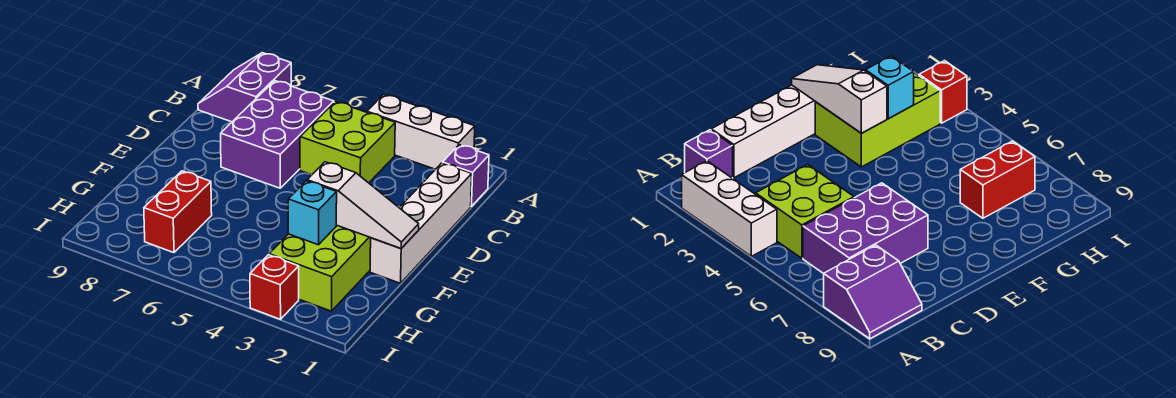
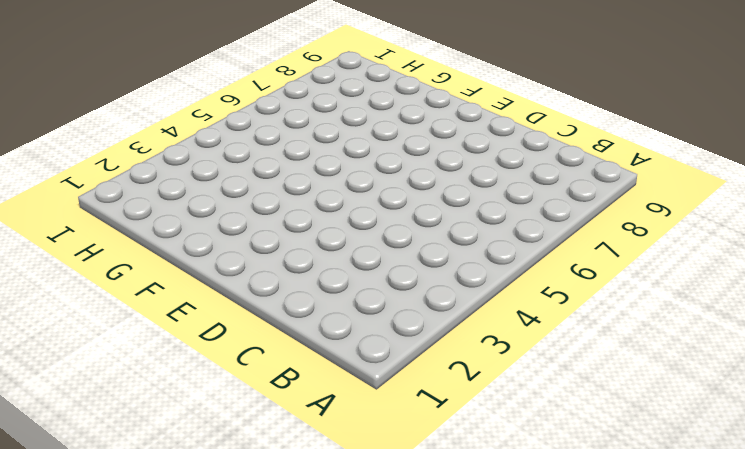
none -> white brick A2:A4 level 1
none -> purple slope A8:B9 level 1 top 8

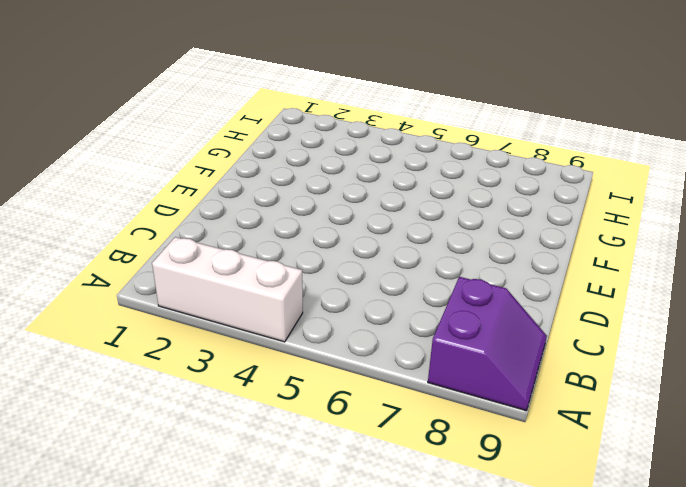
none -> purple brick B1 level 1
none -> lime brick B4:C5 level 1

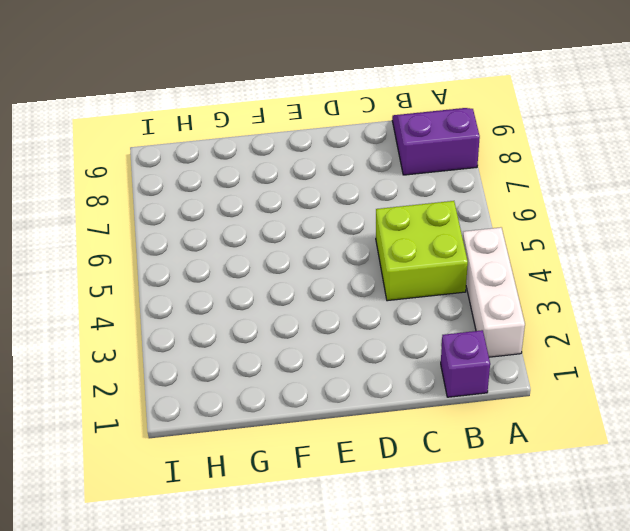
none -> purple brick B6:D7 level 1
none -> white brick C1:F1 level 1

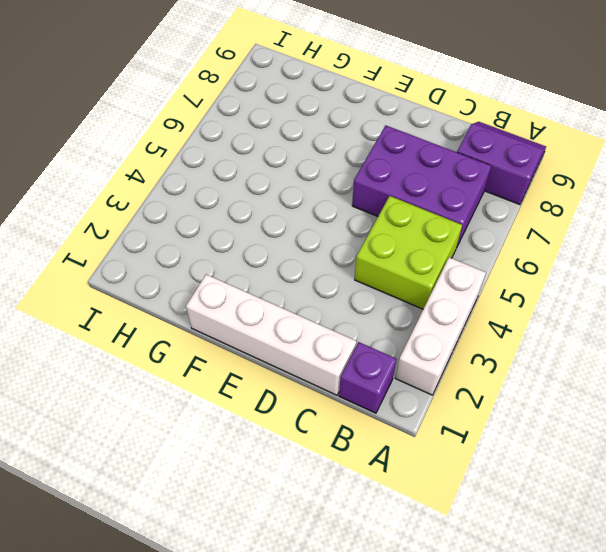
none -> lime brick F2:H3 level 1
none -> red brick G7:H7 level 1

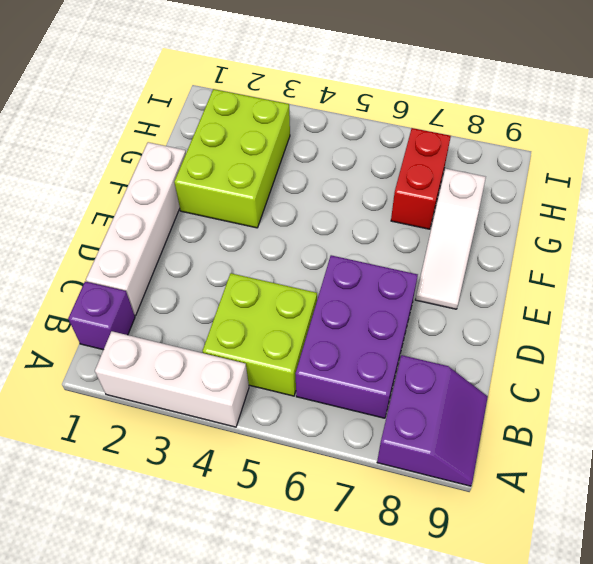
white slope E8:G8 level 1 top G -> white slope F1:F3 level 2 top 3
none -> red brick I3 level 1
none -> cyan brick G3 level 2

